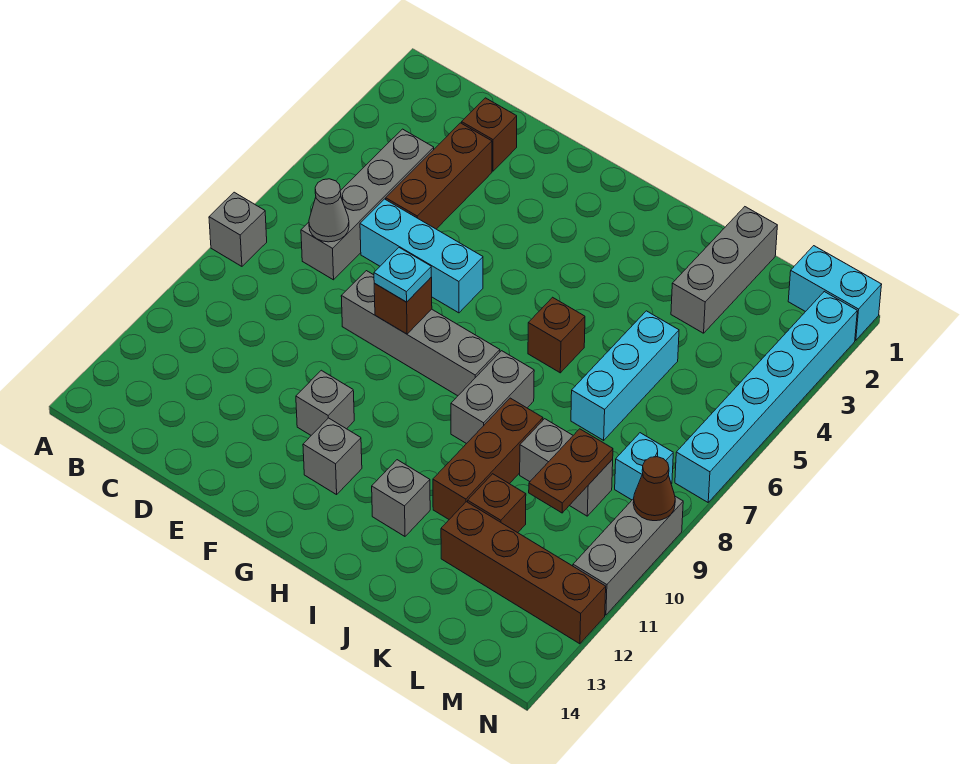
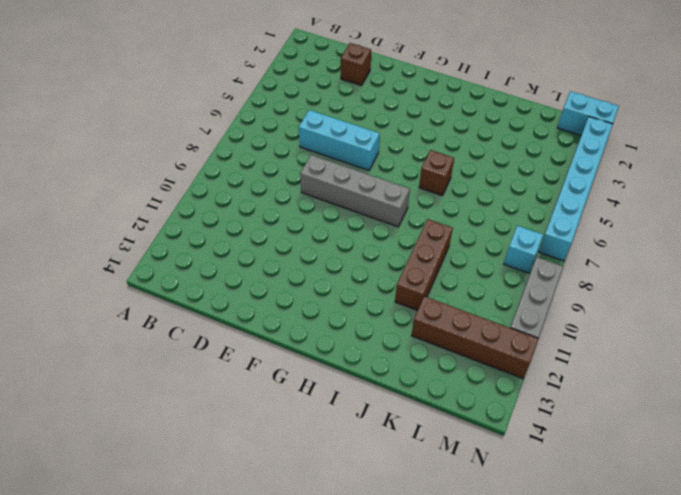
none -> grey brick A8 level 1
none -> grey brick C4:C7 level 1
none -> brown brick D3:D5 level 1

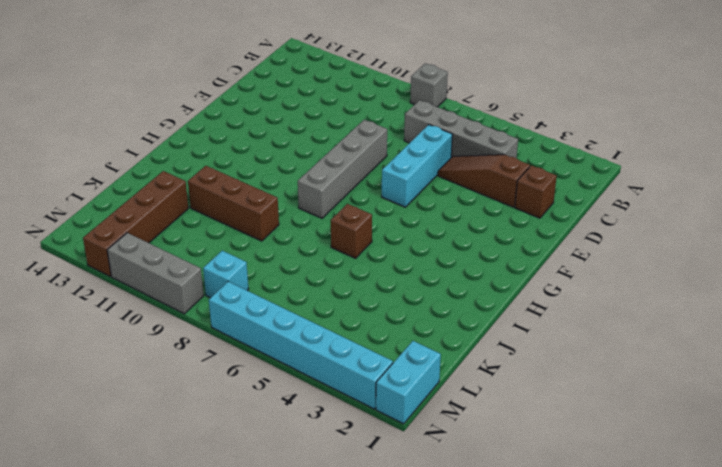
brown slope D3:D5 level 1 top 3 -> brown brick D3:D5 level 1
none -> grey brick F11 level 1
none -> grey brick G12 level 1
none -> grey brick I8:I9 level 1

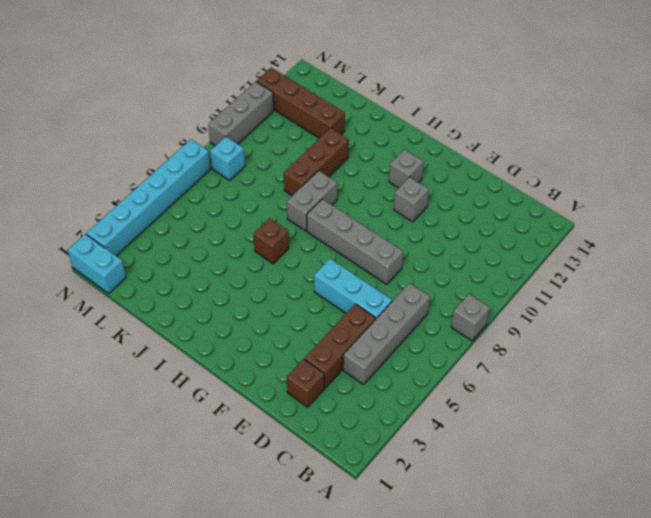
none -> grey brick I12 level 1
none -> grey brick K1:K3 level 1
none -> cyan brick K5:K7 level 1

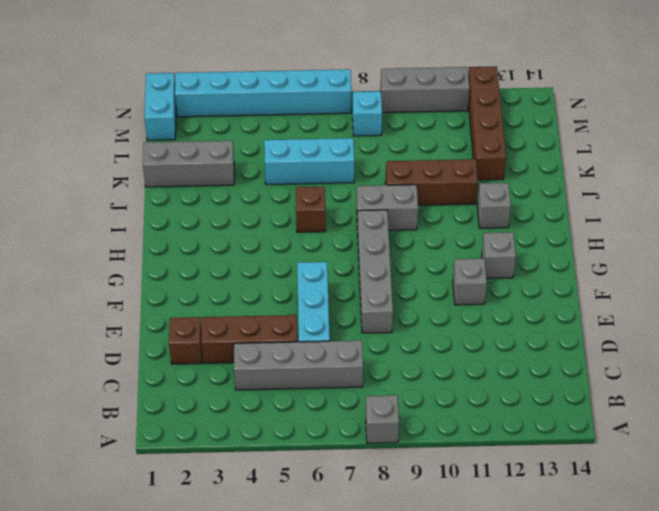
none -> grey brick K9:L9 level 1
none -> brown brick K11 level 1
none -> grey cone C7 level 2

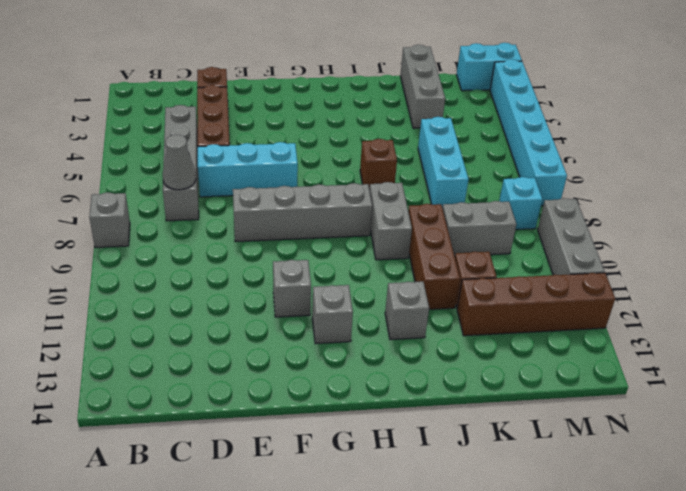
none -> brown brick F8 level 2
none -> brown plate L9:L10 level 2
none -> brown cone N9 level 2

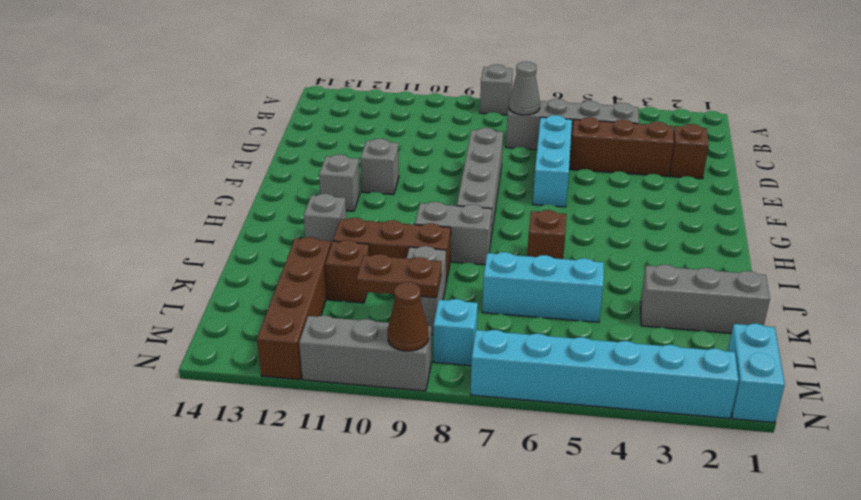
none -> brown brick F8 level 2
none -> cyan plate F8 level 3

